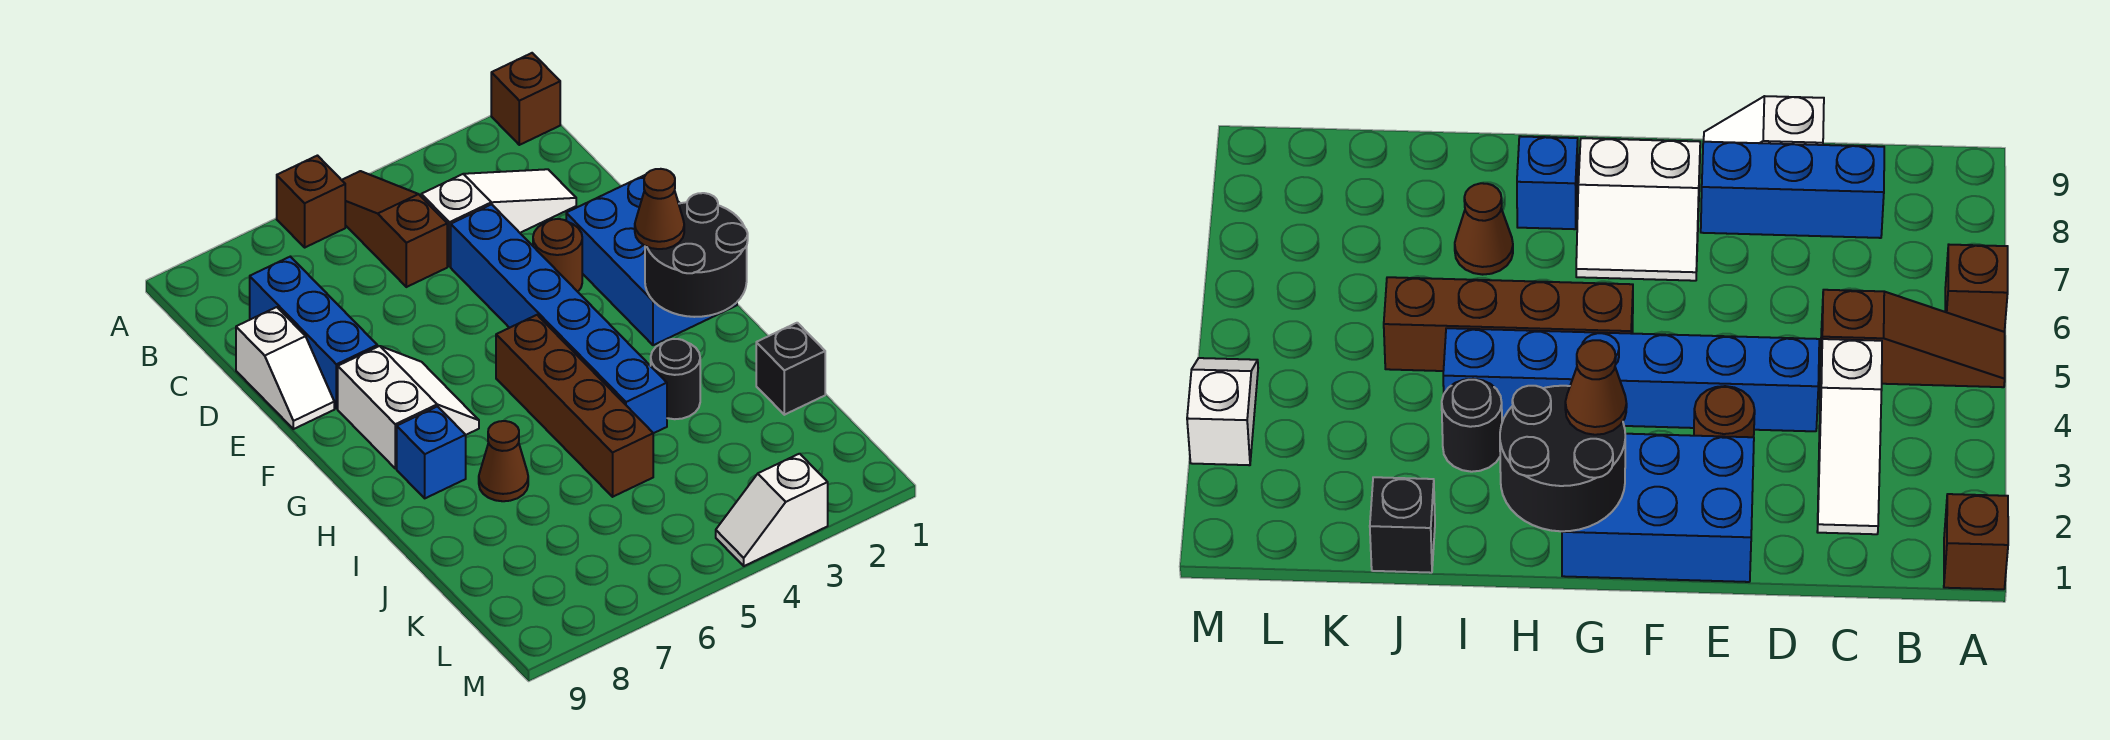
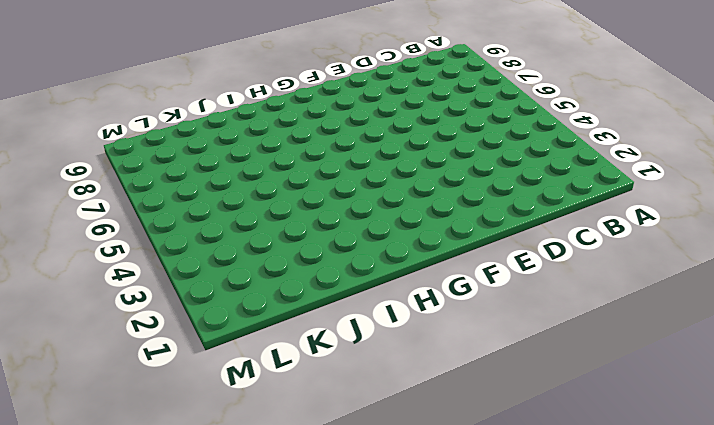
none -> brown brick A1 level 1
none -> brown slope A5:C5 level 1 top C
none -> brown brick A6 level 1

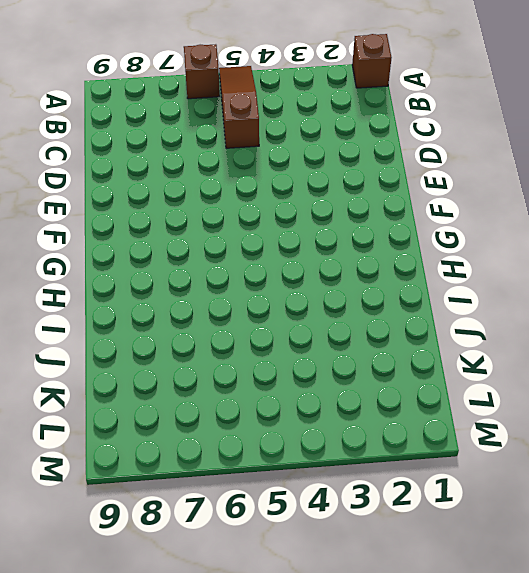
none -> white slope C2:C4 level 1 top 4
none -> blue brick C8:E8 level 1
none -> blue brick D4:I4 level 1

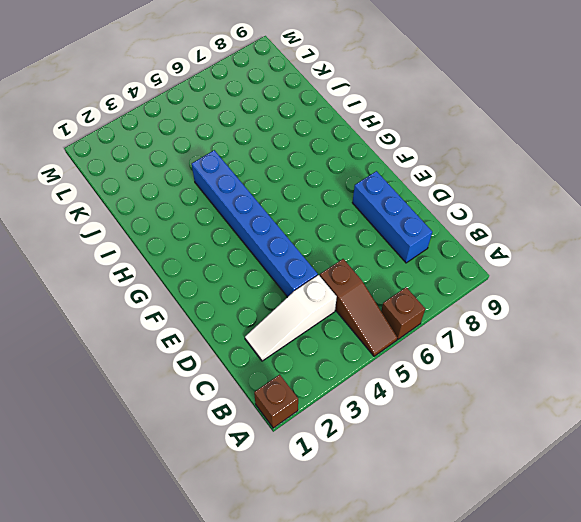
none -> white slope D9:E9 level 1 top D
none -> blue brick E1:G2 level 1
none -> brown round brick E3 level 1

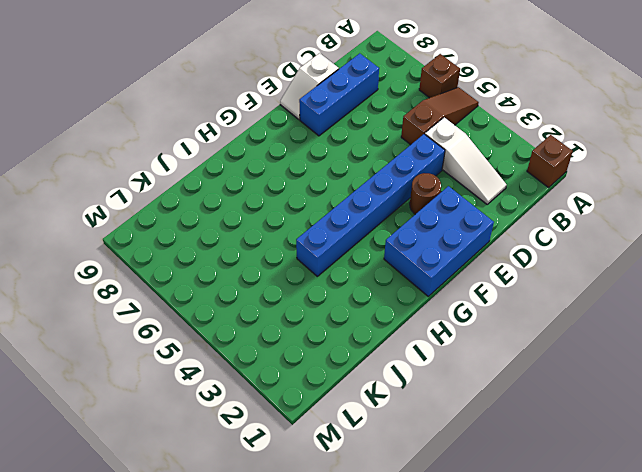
none -> white slope F7:G8 level 1 top 8
none -> brown brick G5:J5 level 1
none -> blue brick H8 level 1

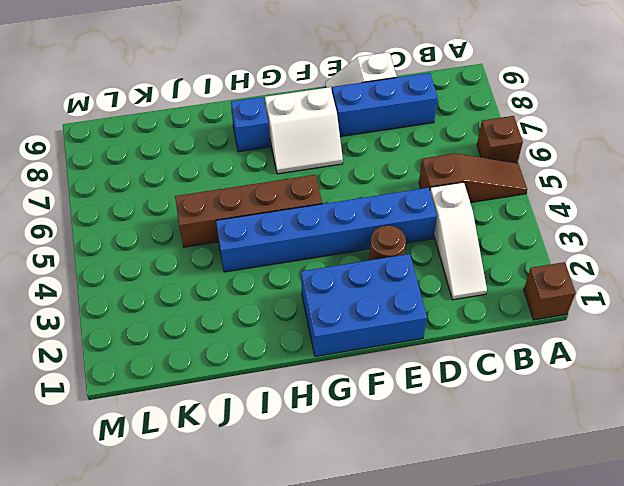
none -> black round brick I3 level 1
none -> brown cone I7 level 1
none -> black brick J1 level 1

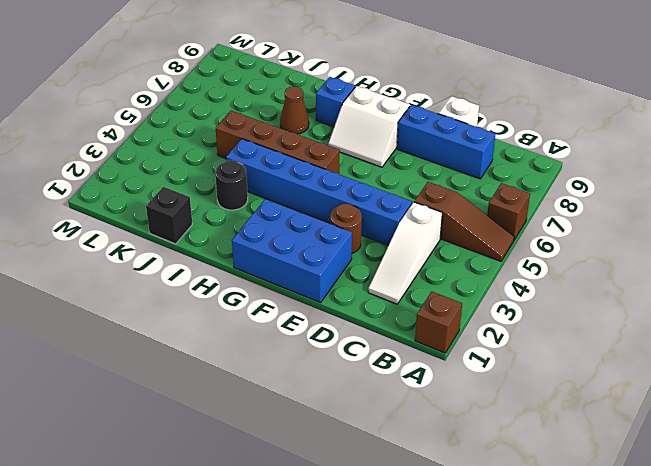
none -> white slope M3:M4 level 1 top 3
none -> black round brick G1:H2 level 2
none -> brown cone G2 level 3

